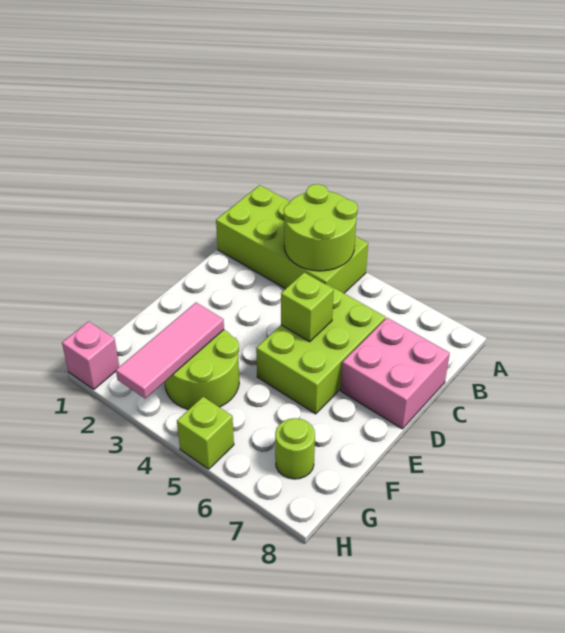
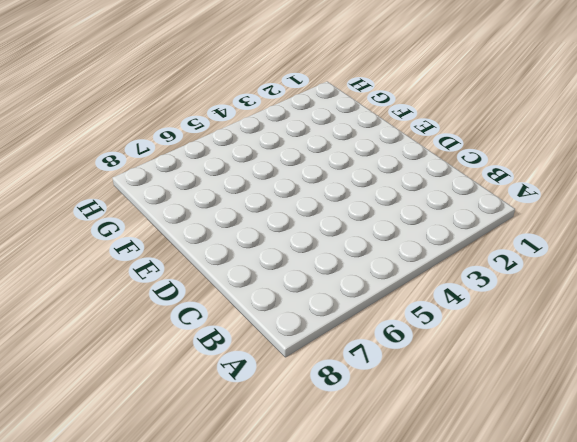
none -> lime brick A1:B4 level 1
none -> lime brick C5:E6 level 1

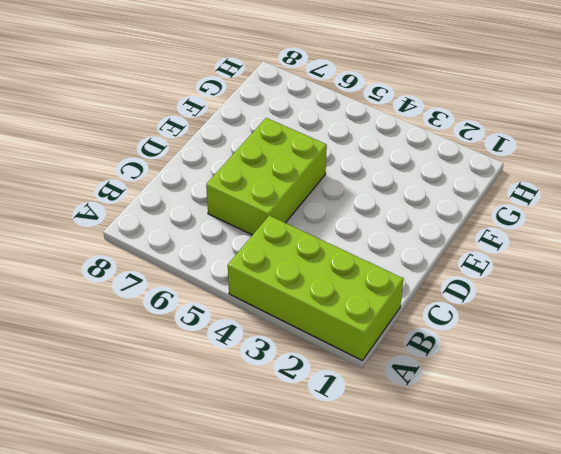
none -> pink brick C7:D8 level 1
none -> lime round brick F3:G4 level 1

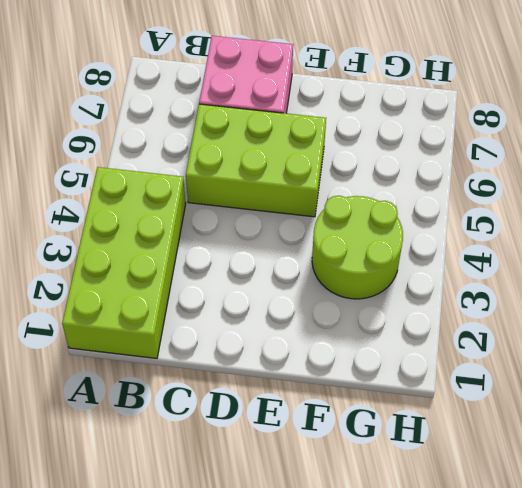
none -> lime round brick G7 level 1
none -> pink brick H1 level 1

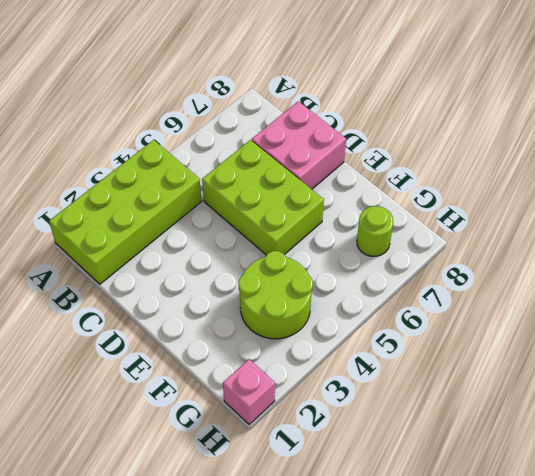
none -> lime brick H5 level 1
none -> lime round brick A3:B4 level 2

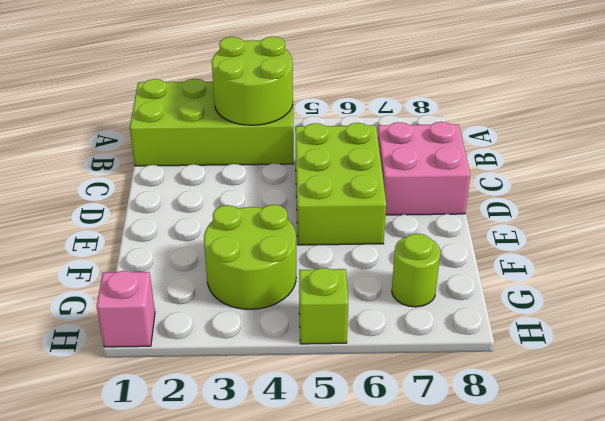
none -> lime brick D5 level 2
none -> pink tile F3:H3 level 2

